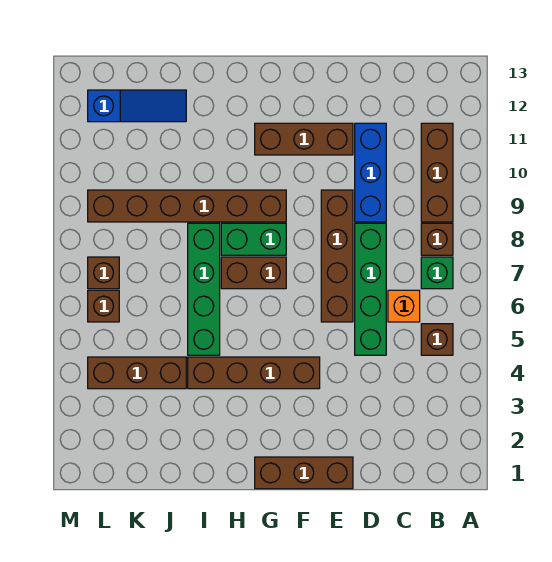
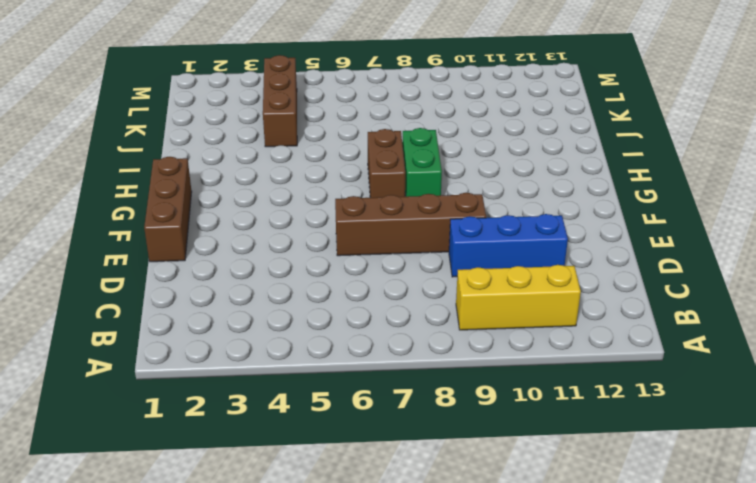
yellow brick B9:B11 level 1 -> brown brick B9:B11 level 1
none -> brown brick B5 level 1
none -> green brick B7 level 1
none -> brown brick B8 level 1

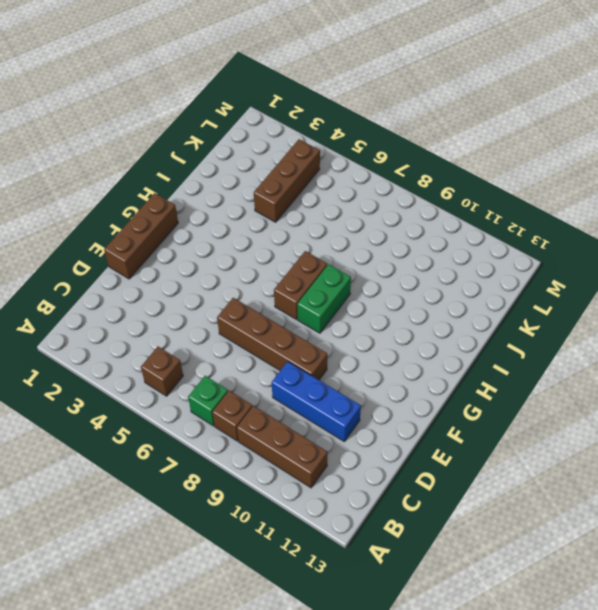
none -> orange brick C6 level 1
none -> green brick D5:D8 level 1
none -> brown brick E11:G11 level 1

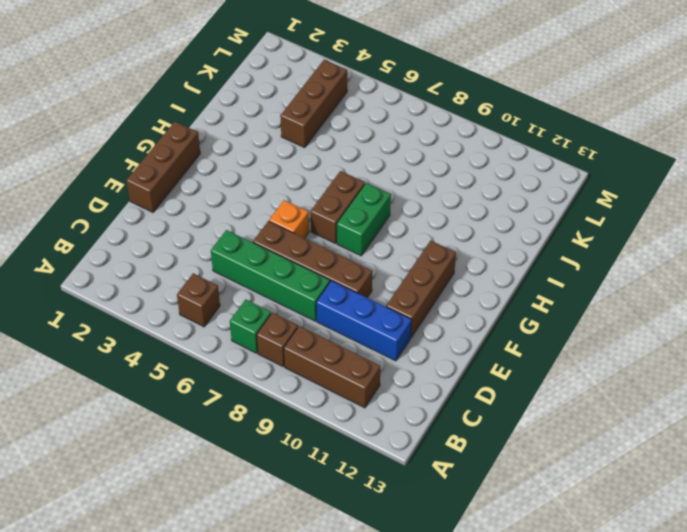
orange brick F6 level 1 -> orange brick C6 level 1
none -> brown brick F4:I4 level 1
none -> brown brick G9:L9 level 1
none -> green brick I5:I8 level 1

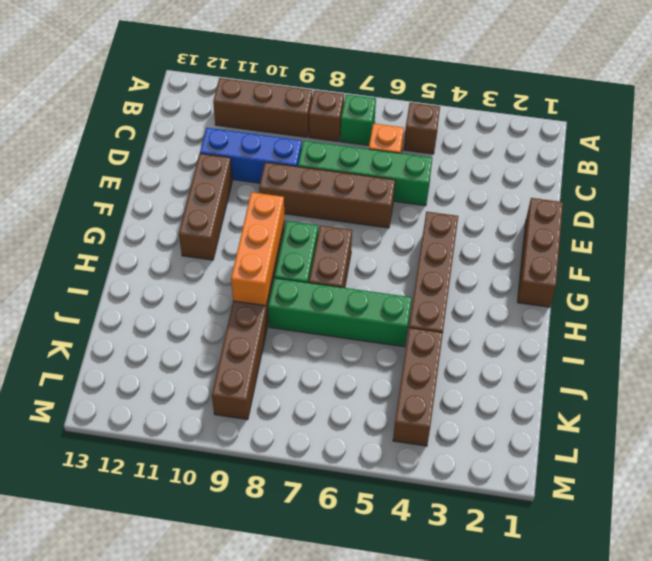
orange brick G9:I9 level 2 -> none
none -> blue slope J12:L12 level 1 top L
none -> brown brick L6 level 1
none -> brown brick L7 level 1

